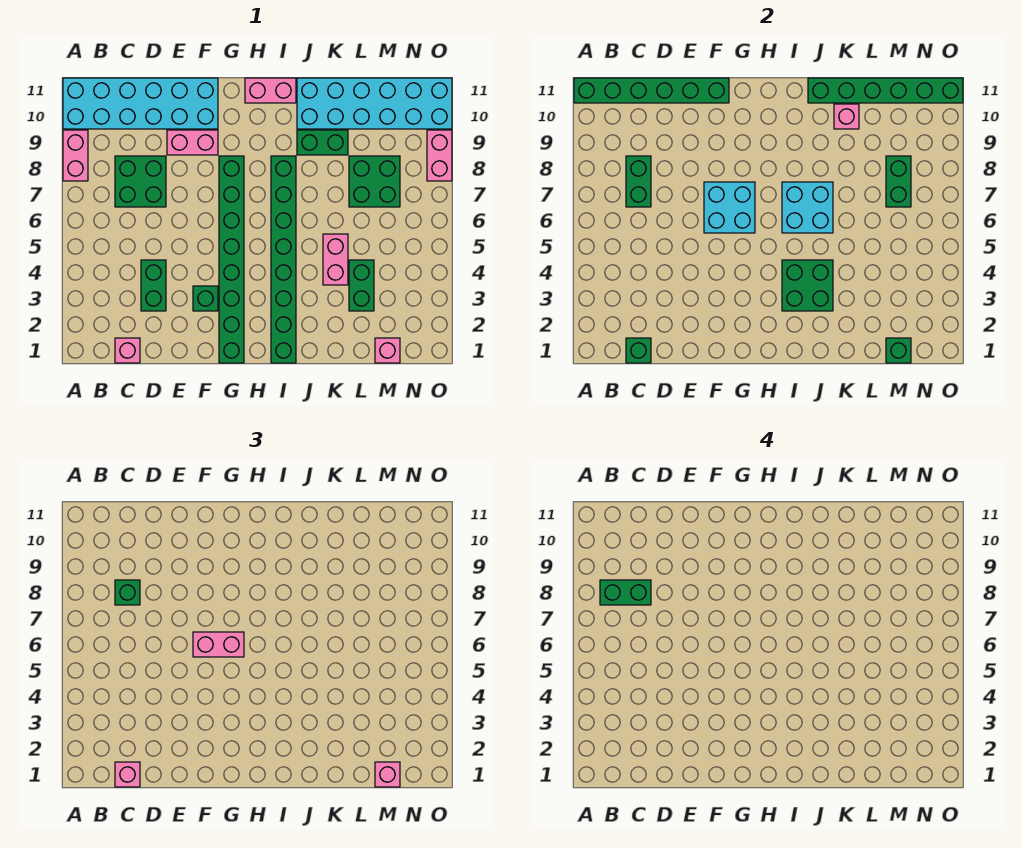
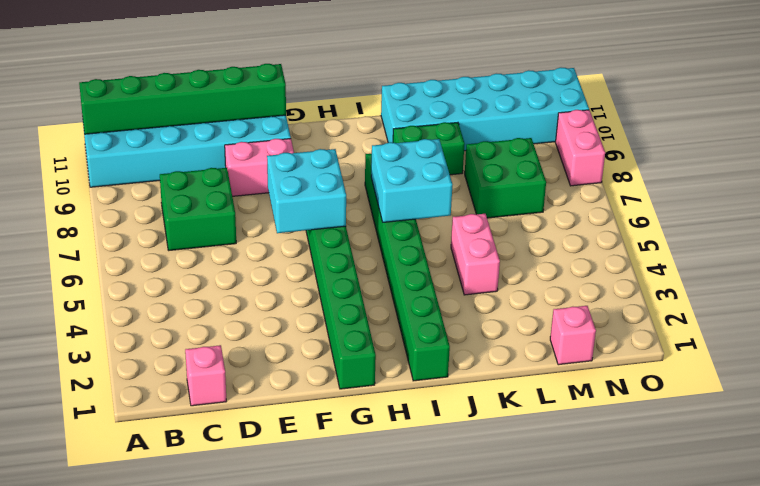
none -> pink brick A8:A9 level 1
none -> green brick D3:D4 level 1
none -> green brick F3 level 1
none -> pink brick H11:I11 level 1

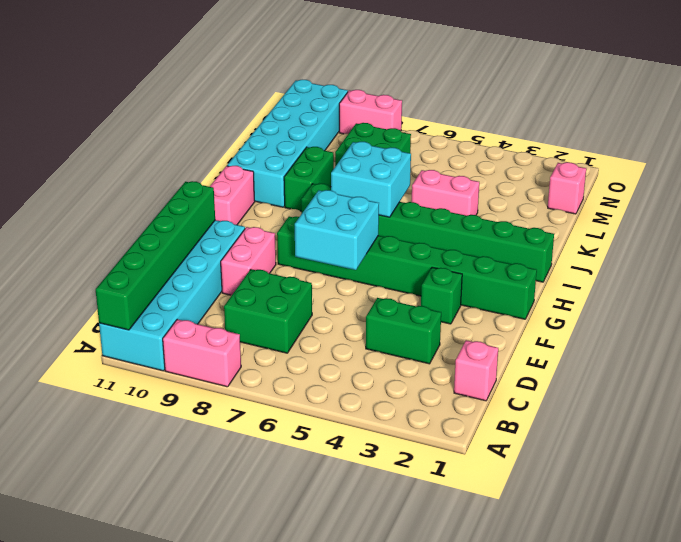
none -> green brick L3:L4 level 1
none -> green brick C1 level 2
none -> green brick C7:C8 level 2
none -> green brick I3:J4 level 2

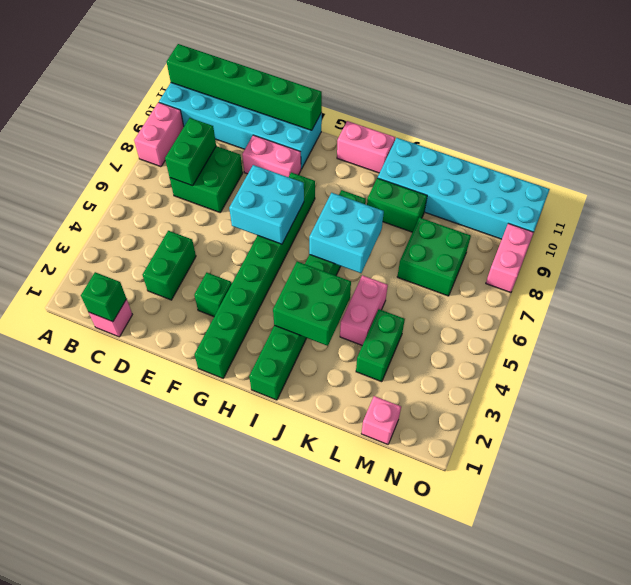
none -> green brick J11:O11 level 2
none -> pink brick K10 level 2
none -> green brick M1 level 2
none -> green brick M7:M8 level 2

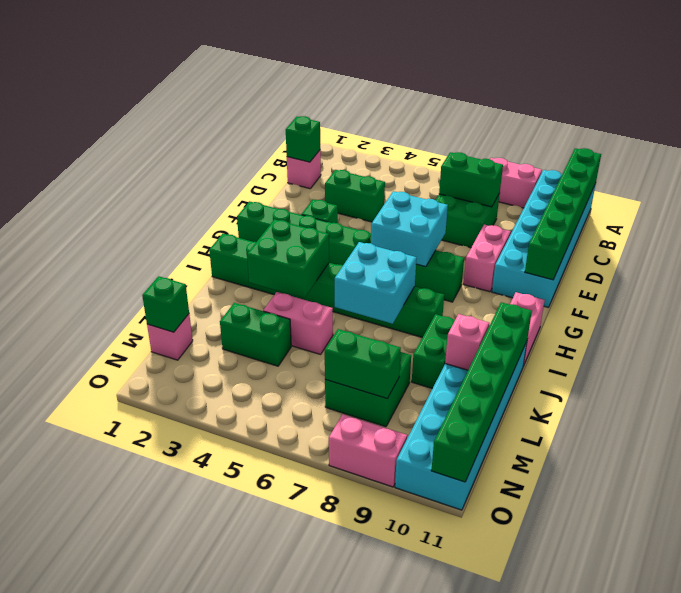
none -> pink brick C1 level 3
none -> green brick C8 level 3
none -> pink brick F6:G6 level 3
none -> pink brick M1 level 3

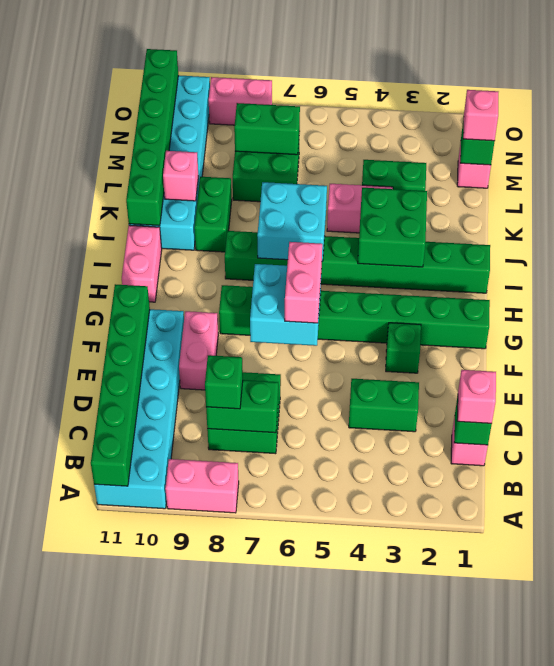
none -> green brick B8:C8 level 4

